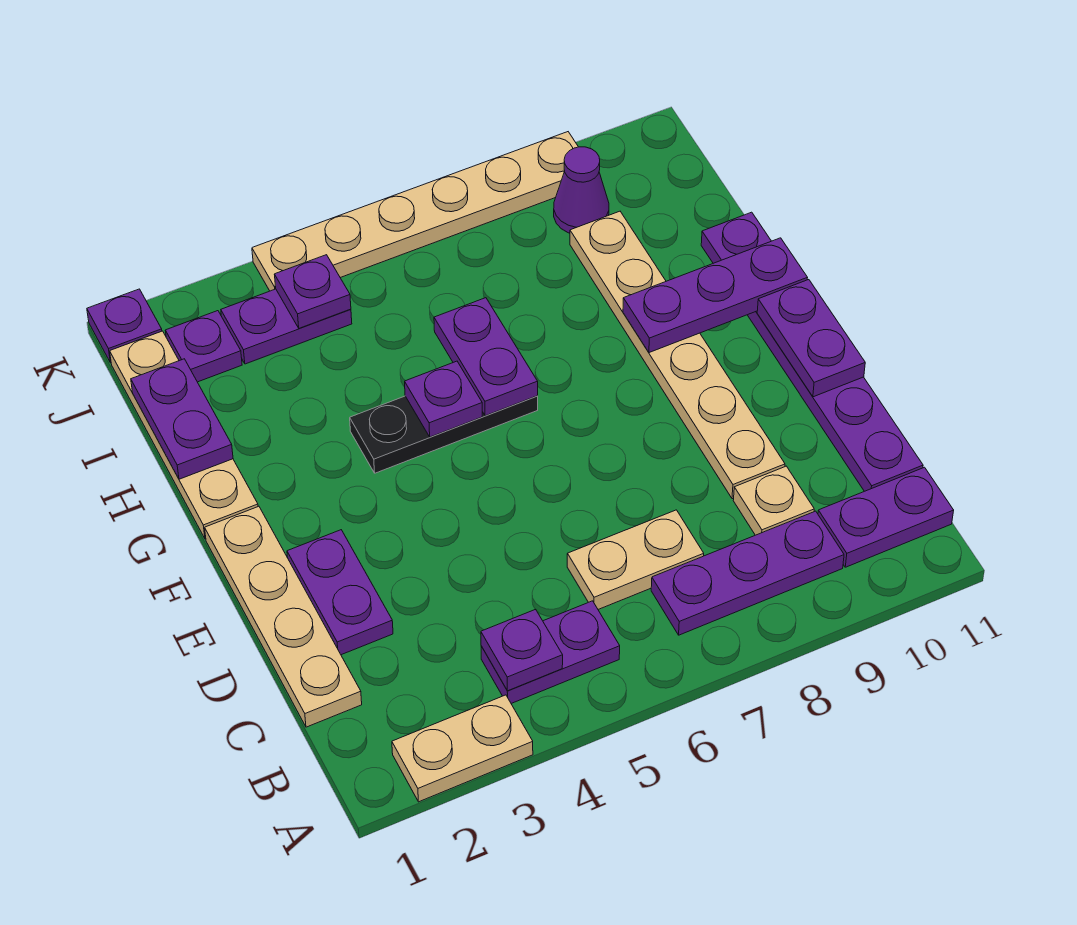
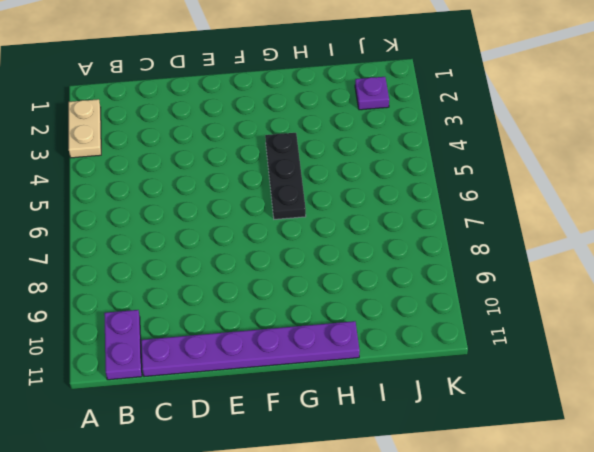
none -> purple plate B4:B5 level 1
none -> purple plate B7:B9 level 1
none -> tan plate C1:F1 level 1

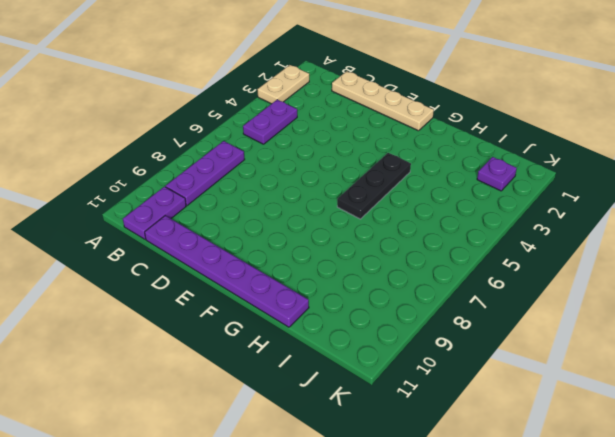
none -> tan plate C6:C7 level 1
none -> tan plate C9 level 1
none -> purple plate D2:E2 level 1

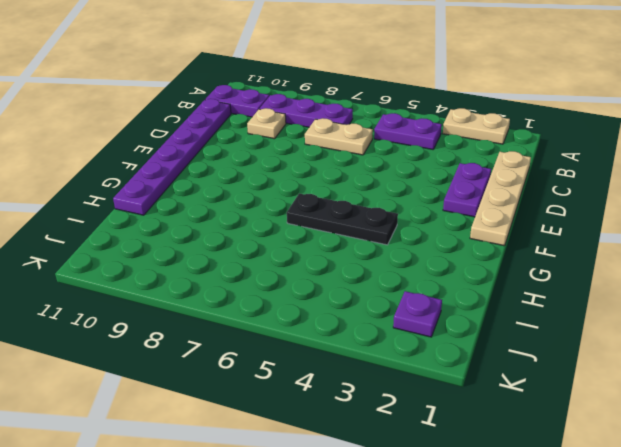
none -> tan plate D9:I9 level 1
none -> tan plate G1:J1 level 1
none -> purple plate J3:J4 level 1

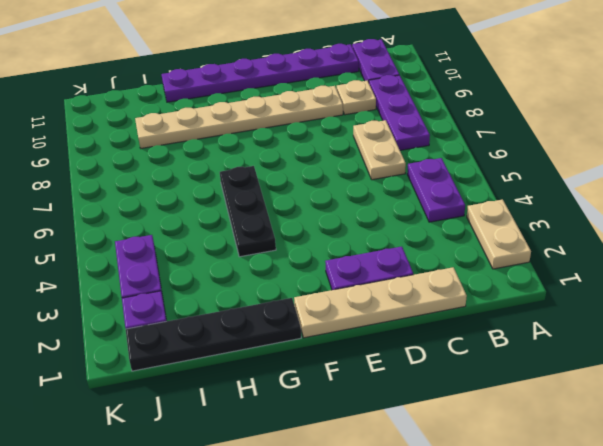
black plate G1:J1 level 1 -> tan plate G1:J1 level 1
none -> purple cone J9 level 1
none -> purple plate K1 level 1
none -> tan plate K4:K9 level 1

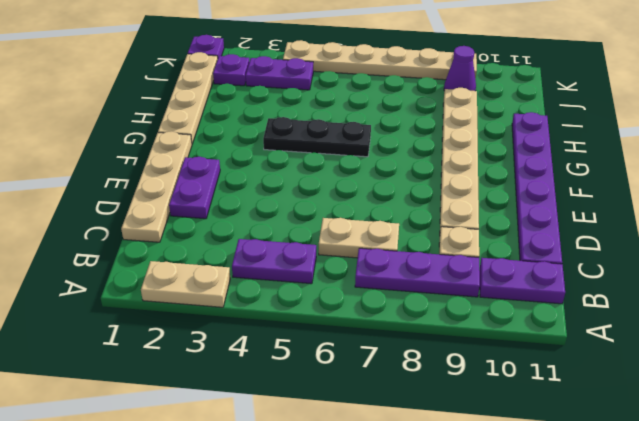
none -> purple plate B4 level 2
none -> purple plate E11:F11 level 2
none -> purple plate G5 level 2

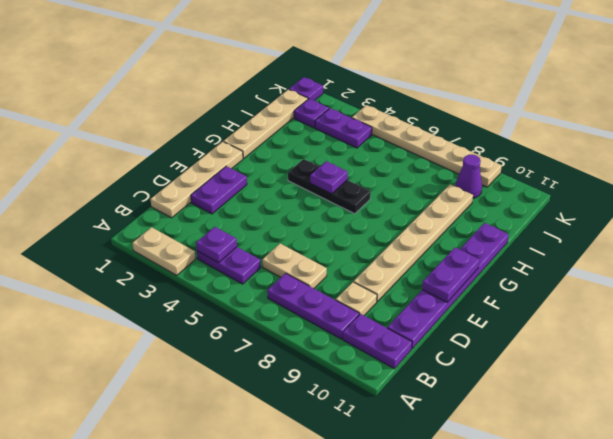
none -> purple plate G6:H6 level 2
none -> purple plate G9:G11 level 2
none -> purple plate H1:I1 level 2

